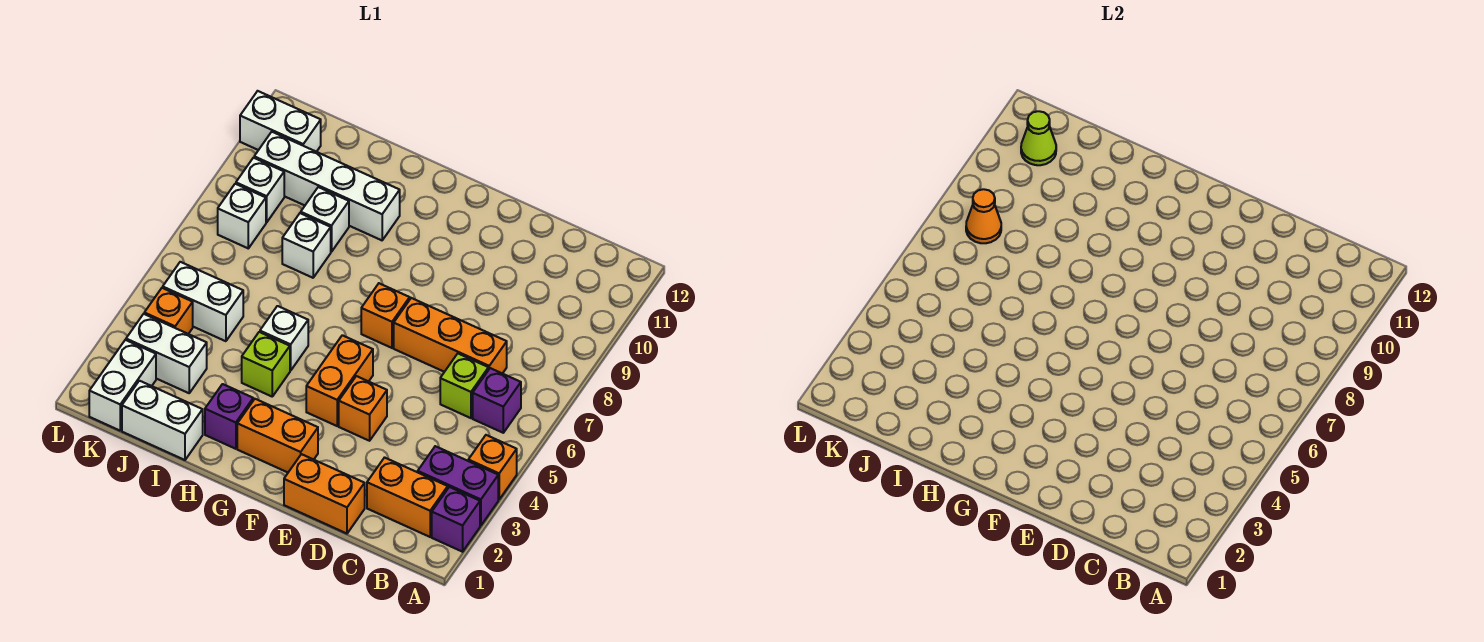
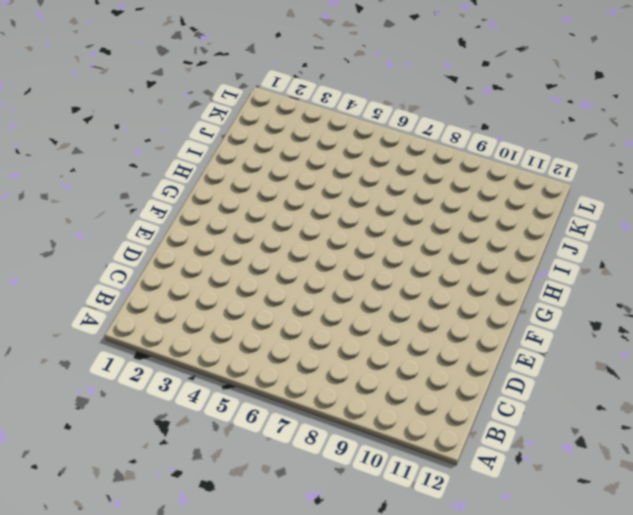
none -> purple brick A2 level 1
none -> purple brick A3:B3 level 1
none -> orange brick A4 level 1

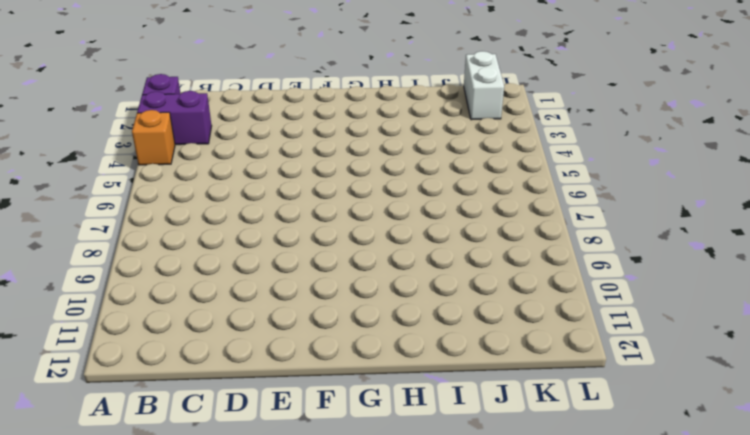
none -> orange brick B2:C2 level 1
none -> purple brick B6 level 1
none -> lime brick C6 level 1

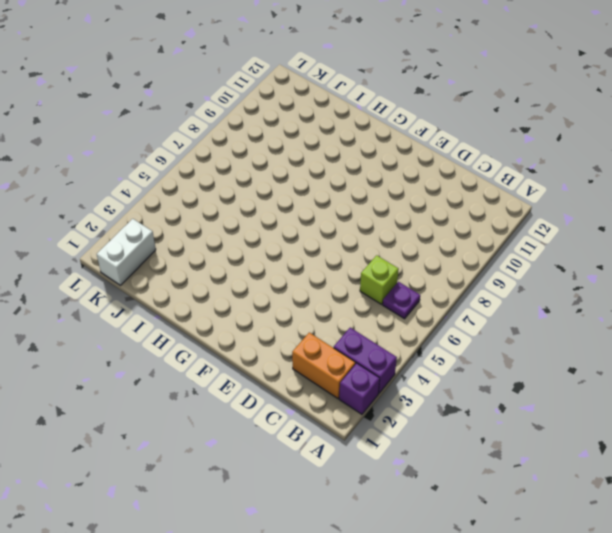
purple plate B6 level 1 -> purple brick B6 level 1
none -> orange brick A4 level 1
none -> orange brick C7:E7 level 1
none -> orange brick D1:E1 level 1

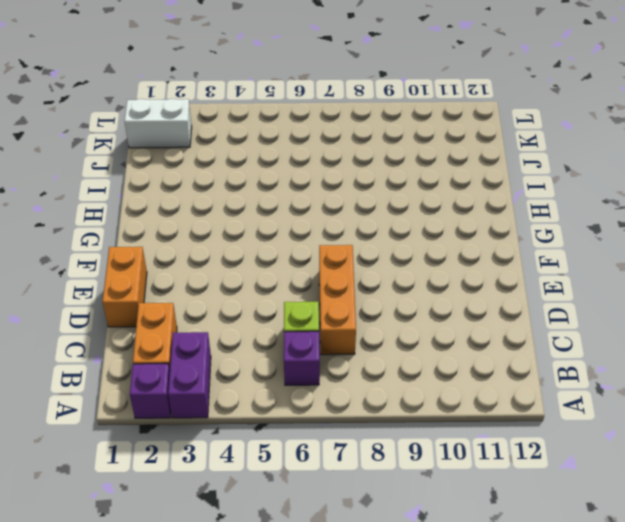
none -> orange brick A4 level 1
none -> orange brick E4 level 1
none -> orange brick F2:G2 level 1

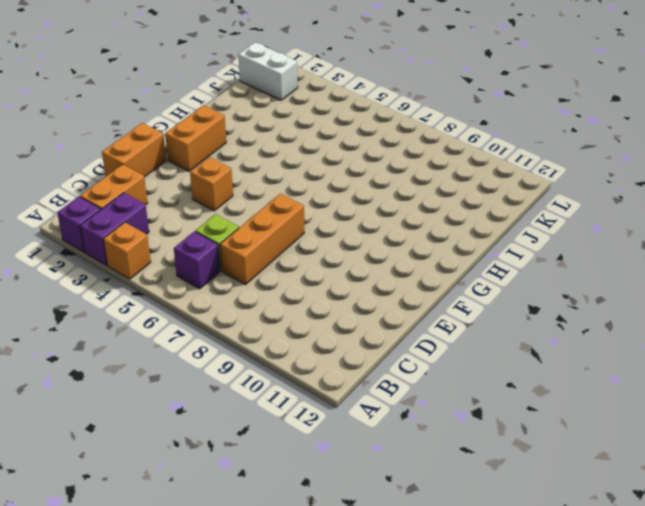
none -> orange brick F4:F5 level 1
none -> orange brick F7 level 1
none -> purple brick H2 level 1

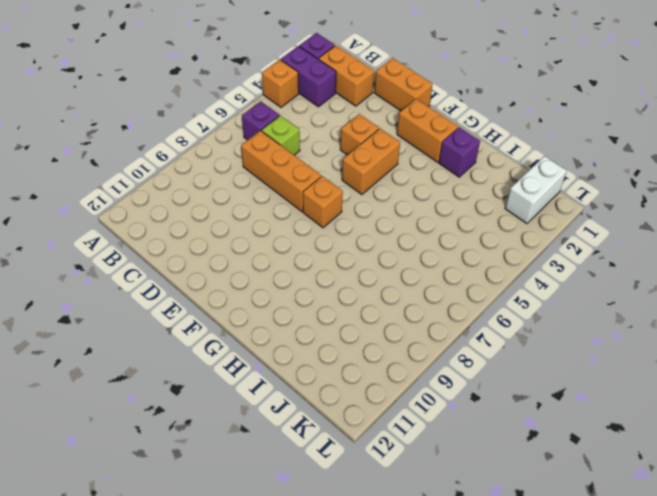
none -> lime brick H4 level 1
none -> white brick H5 level 1
none -> white brick H10:K10 level 1

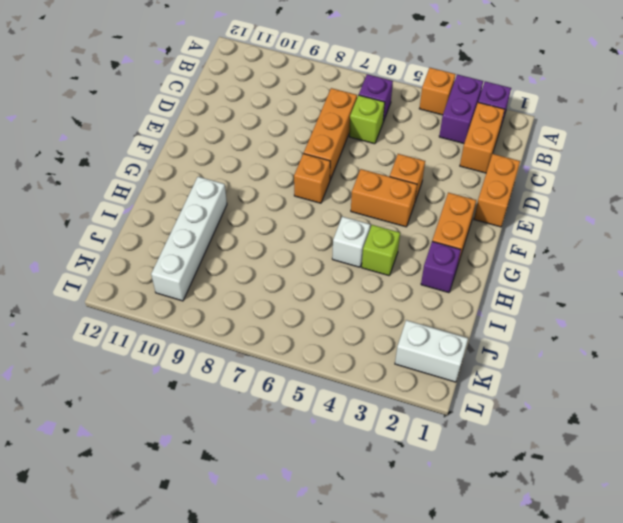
none -> white brick I1:J1 level 1
none -> white brick I8 level 1
none -> white brick I9 level 1

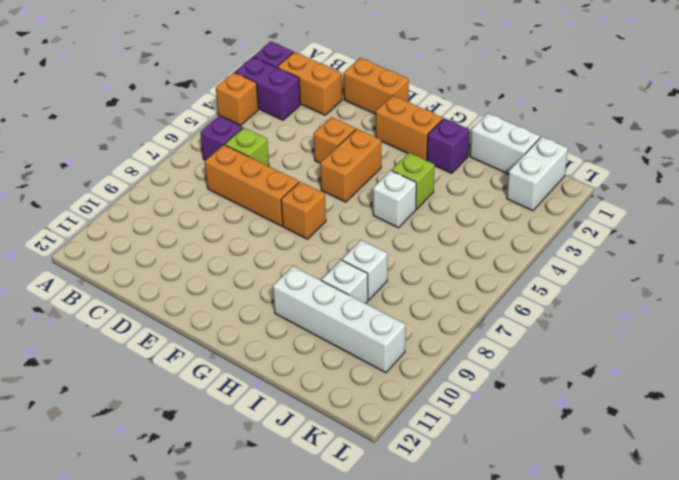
none -> white brick J3:K3 level 1
none -> white brick J5:K5 level 1
none -> orange brick K4 level 1

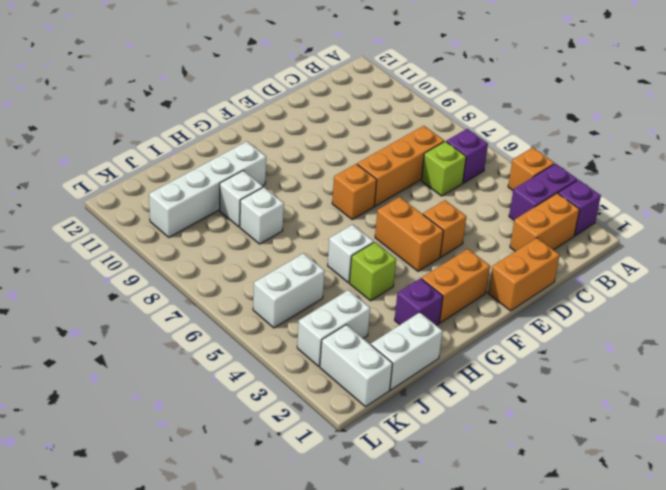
none -> orange brick K4 level 1
none -> white brick K8 level 1
none -> white brick K9 level 1

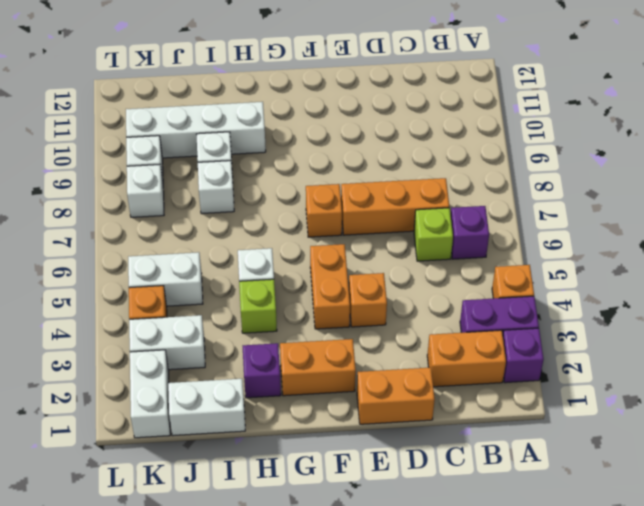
none -> white brick K11:L11 level 1
none -> orange cone K8 level 2
none -> lime cone K11 level 2

